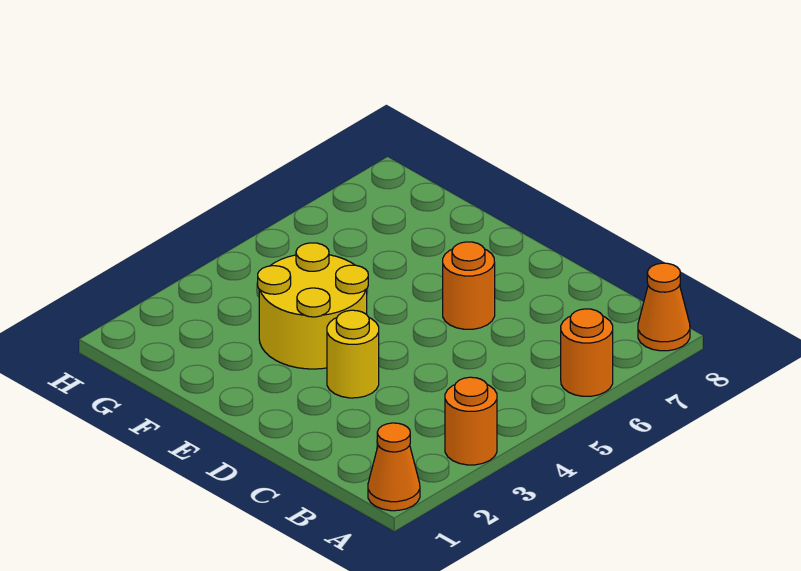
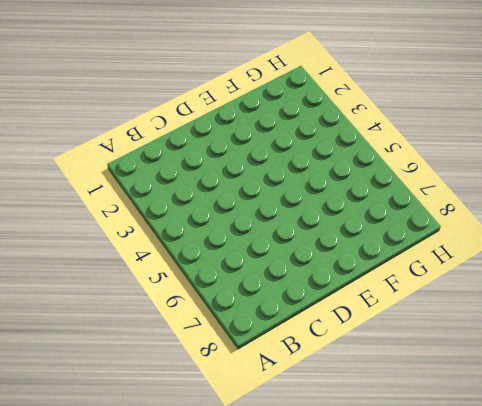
none -> orange cone A1 level 1
none -> orange round brick A3 level 1

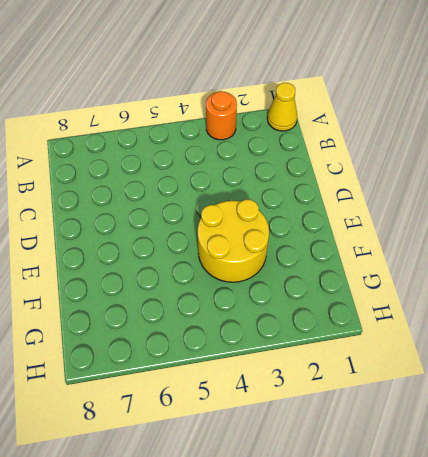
yellow cone A1 level 1 -> orange cone A1 level 1
none -> orange round brick A6 level 1
none -> orange cone A8 level 1

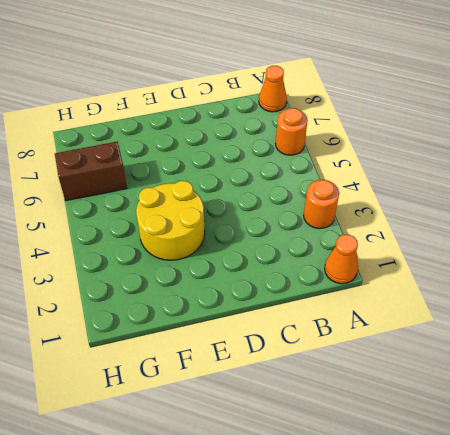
brown brick G6:H6 level 1 -> none
none -> yellow round brick D3 level 1
none -> orange round brick D6 level 1

